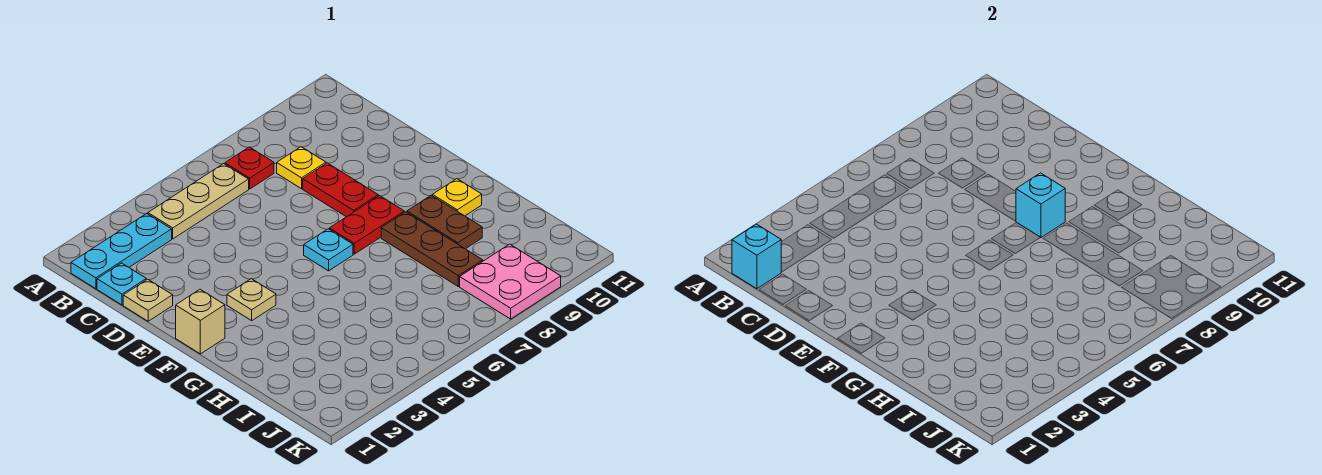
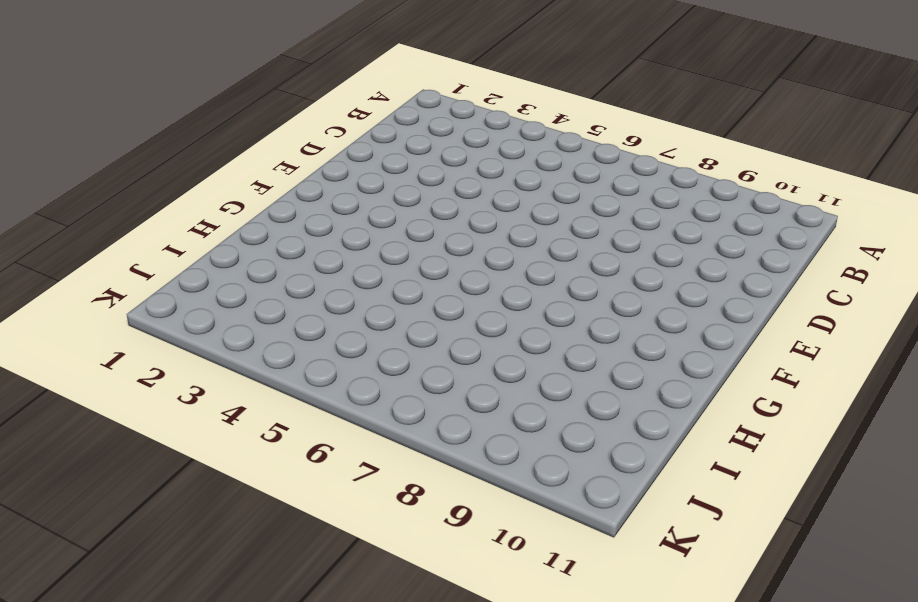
none -> cyan plate B1:B3 level 1
none -> tan plate B4:B6 level 1
none -> red plate B7 level 1

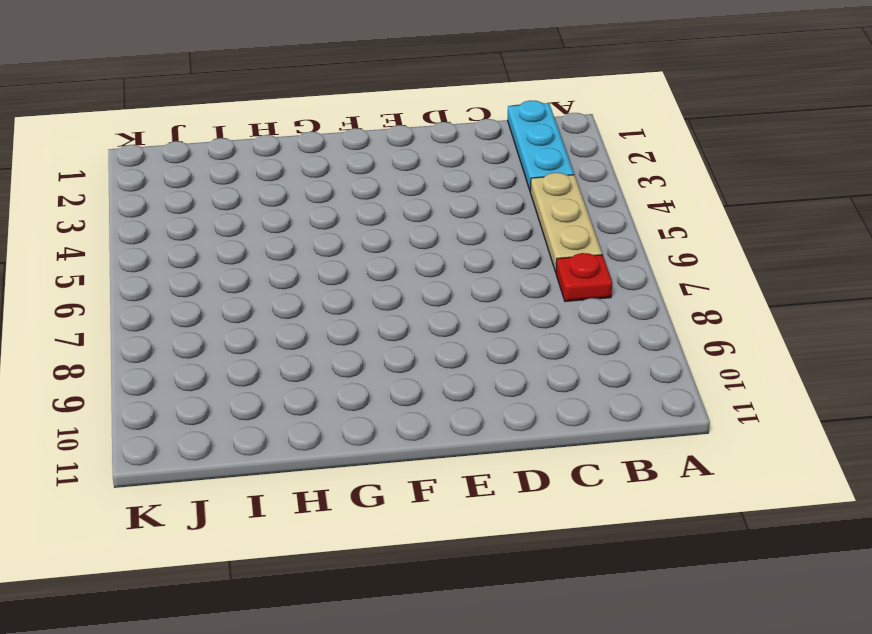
none -> cyan plate C1 level 1
none -> yellow plate C8 level 1
none -> tan plate D1 level 1

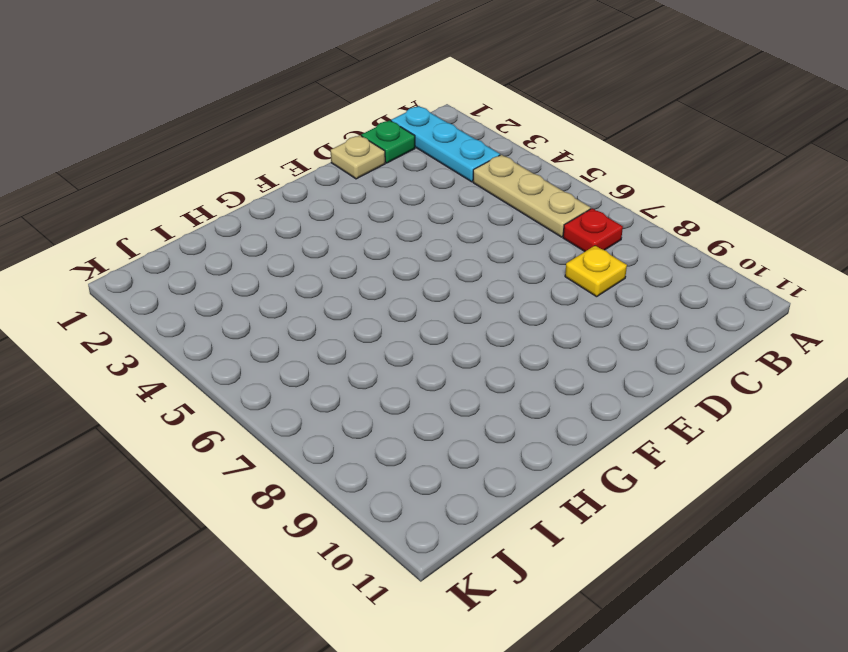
green plate C1 level 1 -> cyan plate C1 level 1
none -> red plate D8:E8 level 1
none -> tan brick F1 level 1
none -> tan plate F3 level 1

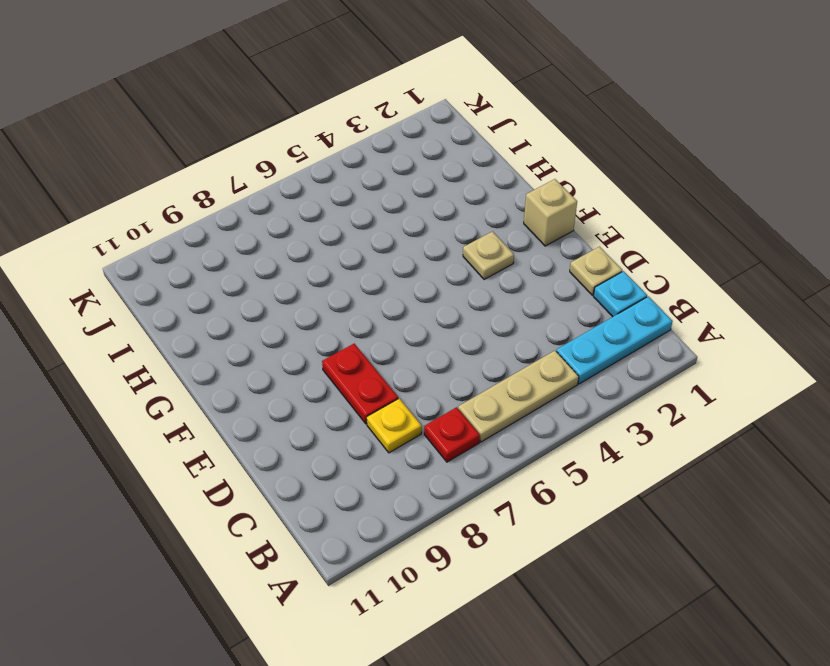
none -> cyan plate F6 level 1
none -> red plate F7:F8 level 1
none -> brown plate G8:I8 level 1

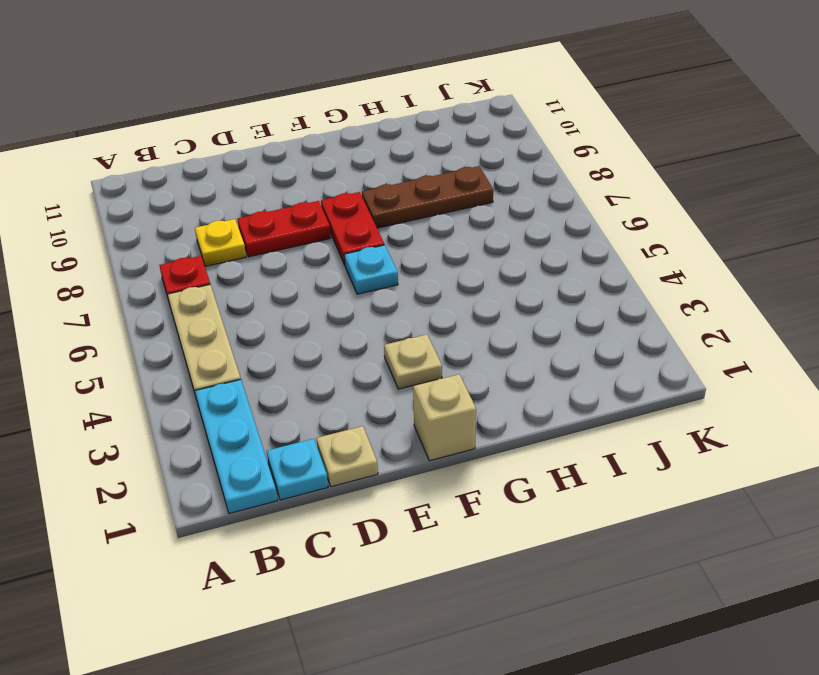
none -> brown plate G9:H9 level 1
none -> yellow plate G10 level 1
none -> pink plate J8:K9 level 1

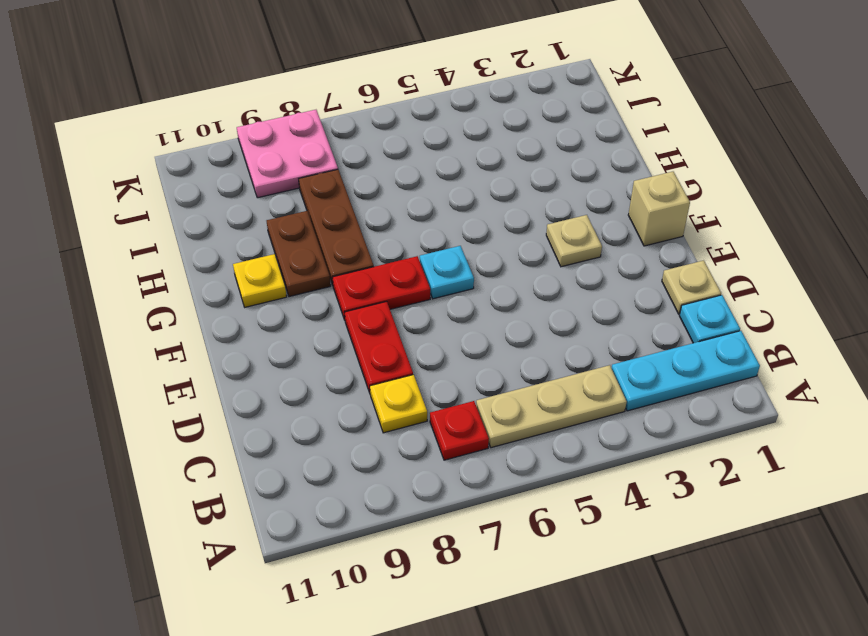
none -> cyan brick B1 level 2
none -> cyan brick F8 level 2

